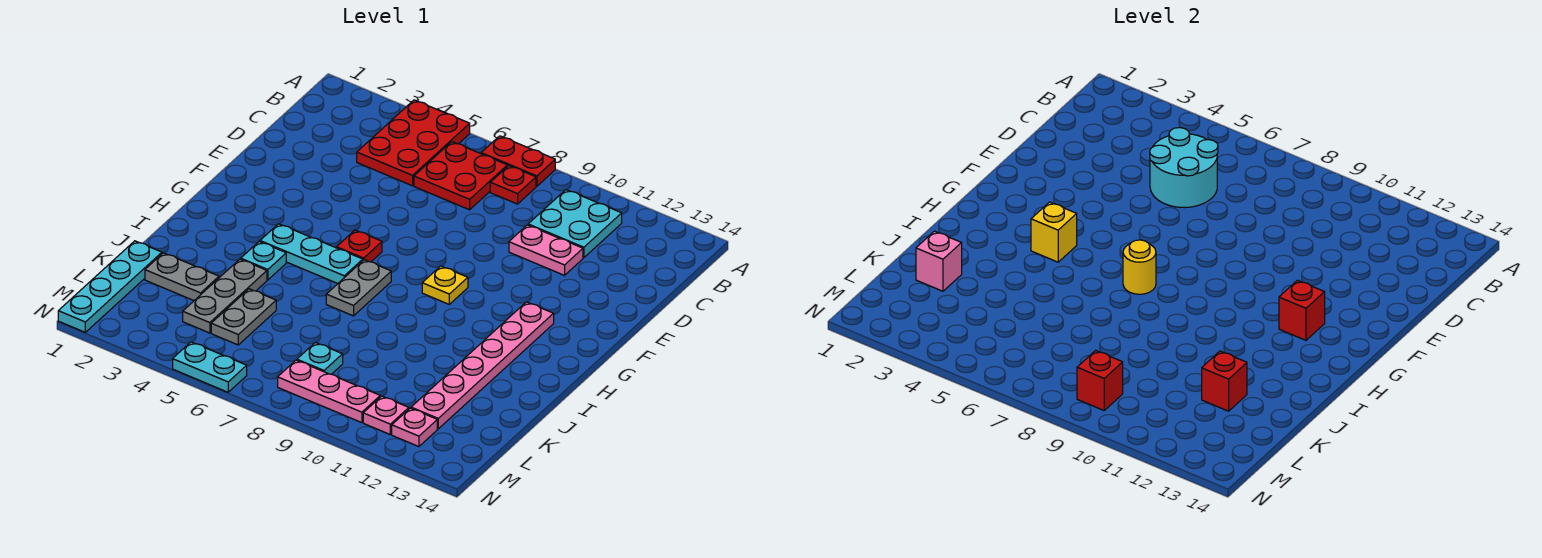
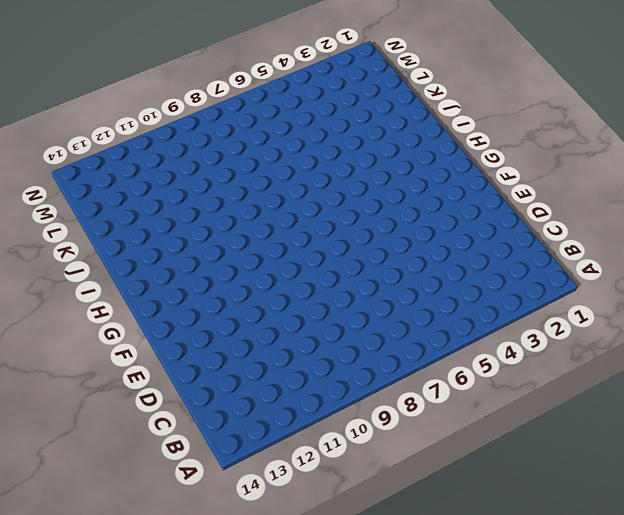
none -> red plate A4:C5 level 1
none -> red plate A7:A8 level 1
none -> red plate B6:C7 level 1

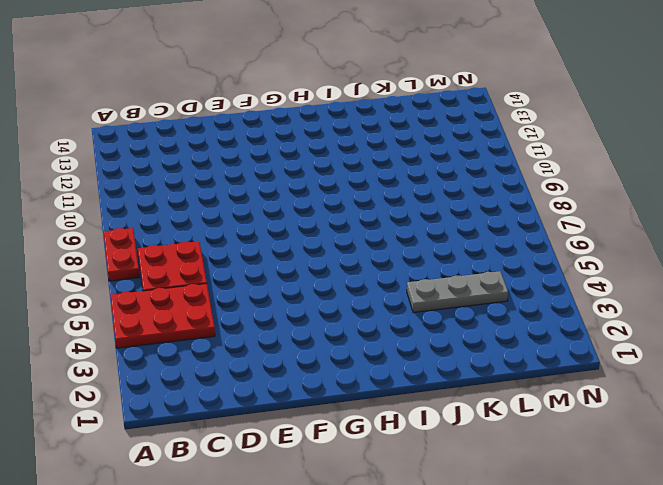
none -> red plate B8 level 1
none -> cyan plate B10:C11 level 1
none -> pink plate D10:D11 level 1

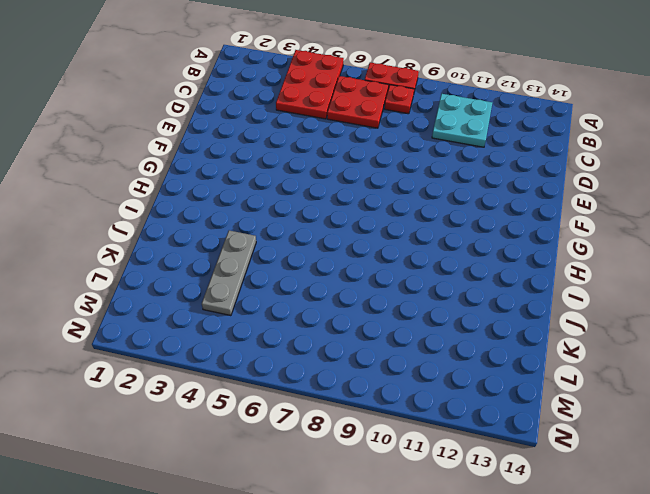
none -> pink plate D10:D11 level 1
none -> red plate G6 level 1
none -> yellow plate G9 level 1

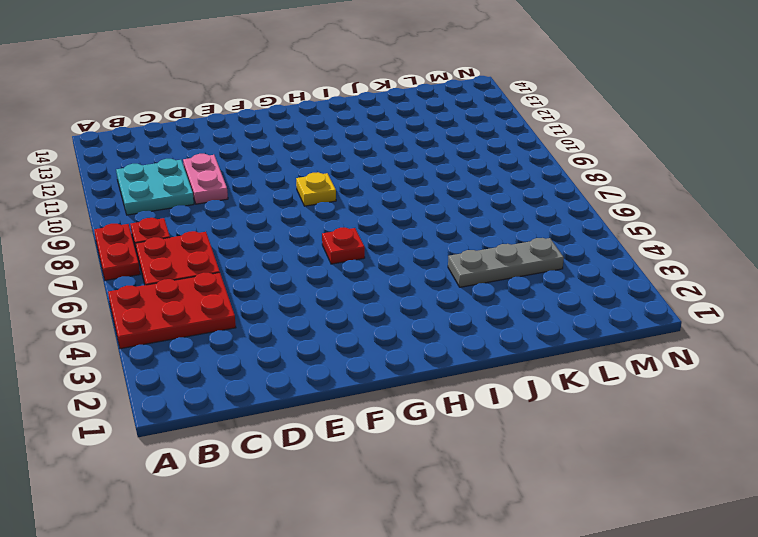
none -> pink plate G12:L12 level 1
none -> cyan plate H4:H6 level 1
none -> grey plate H7:I7 level 1

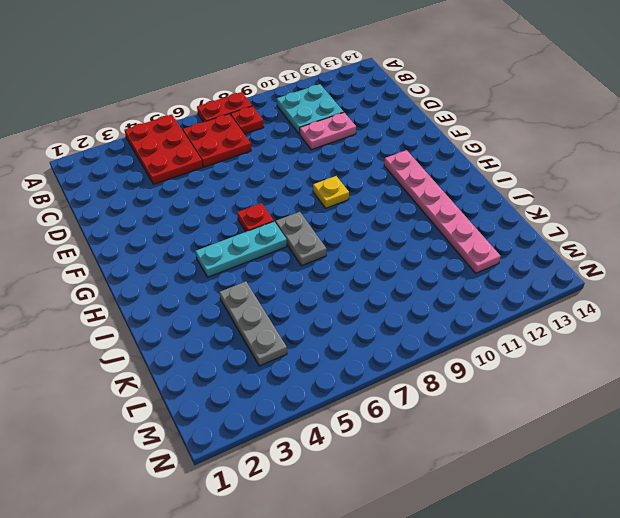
none -> cyan plate I4 level 1
none -> cyan plate K1:N1 level 1
none -> grey plate K2:K3 level 1

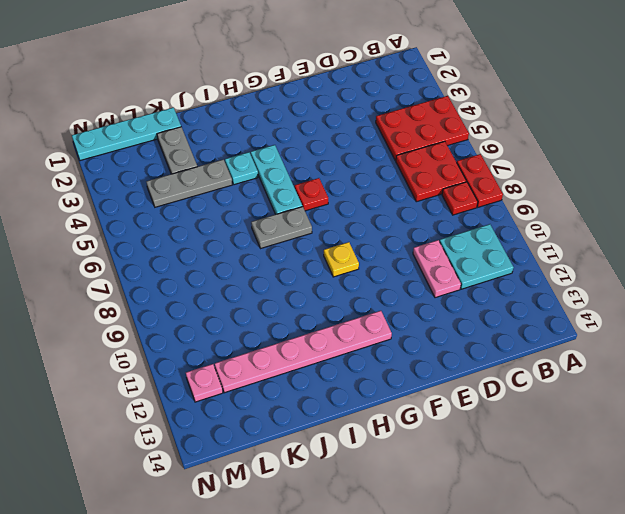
none -> grey plate K5:L5 level 1
none -> cyan plate L8 level 1
none -> pink plate M8:M10 level 1

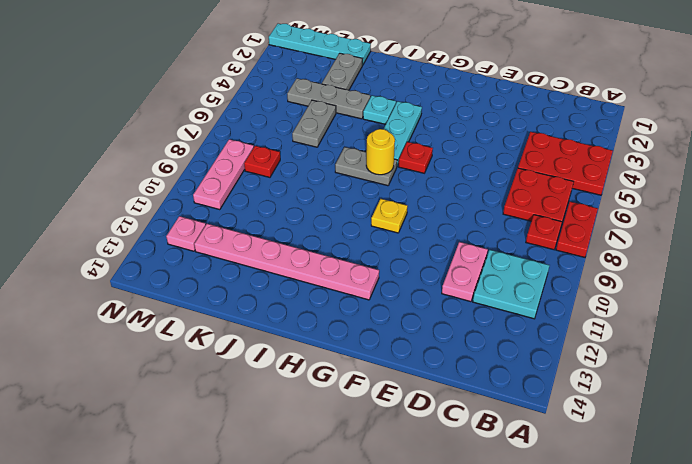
grey plate K5:K6 level 1 -> grey plate K5:L5 level 1
red plate L8 level 1 -> cyan plate L8 level 1
none -> pink plate M11 level 1
none -> cyan plate N5:N6 level 1
none -> cyan round brick C5:D6 level 2

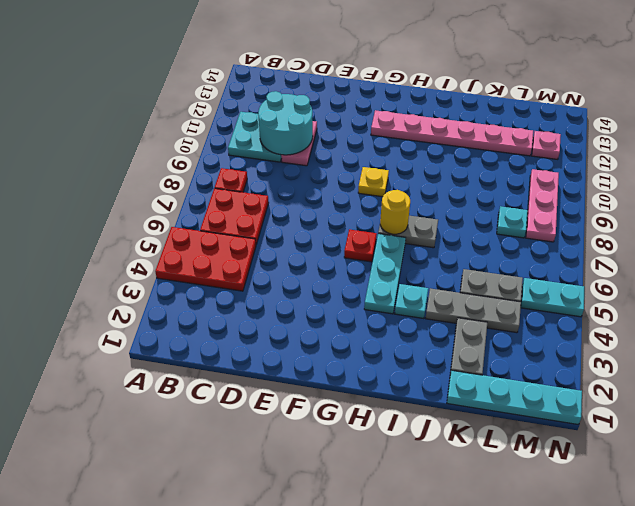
cyan round brick C10:D11 level 2 -> cyan round brick C5:D6 level 2
cyan plate M5:N5 level 1 -> cyan plate N5:N6 level 1
none -> red plate A7:A8 level 1
none -> pink plate M11 level 1
none -> red brick G12 level 2

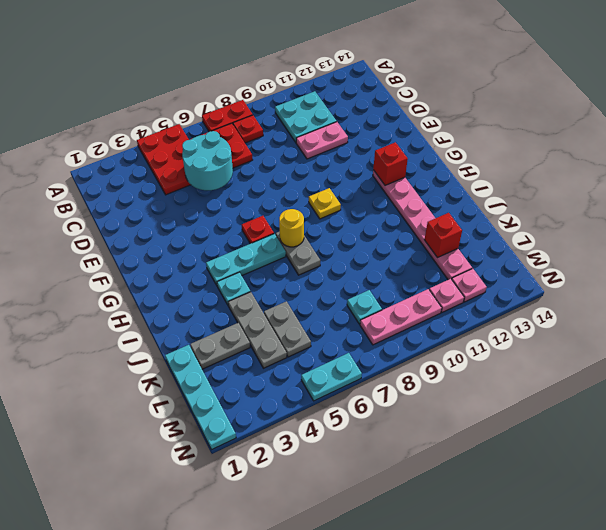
none -> yellow brick H4 level 2
none -> pink brick K2 level 2
none -> red brick M9 level 2

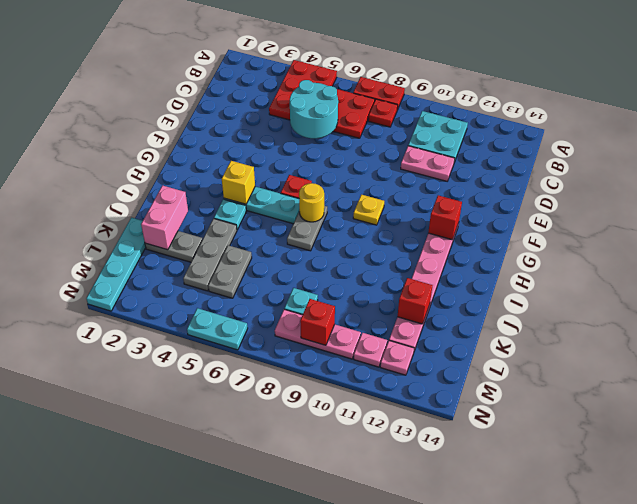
pink brick J2:K2 level 2 -> pink brick K2 level 2

